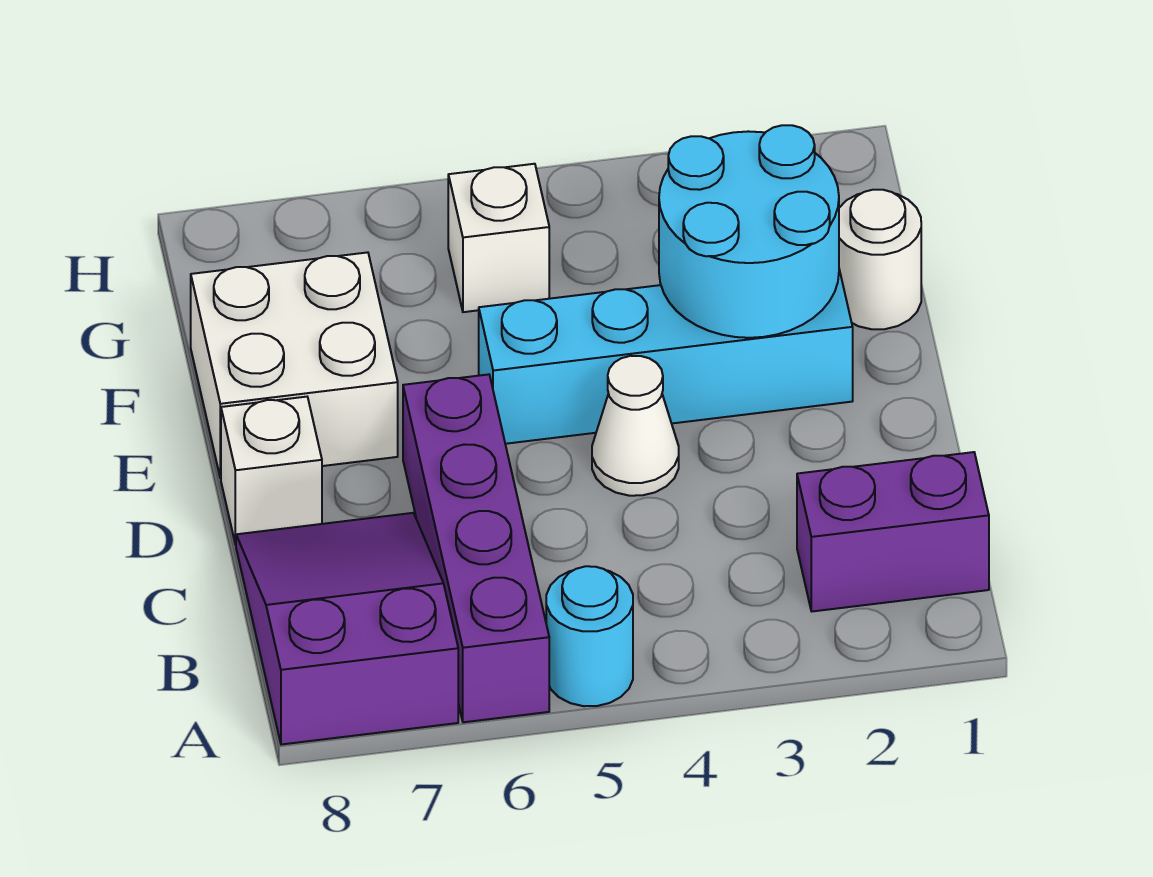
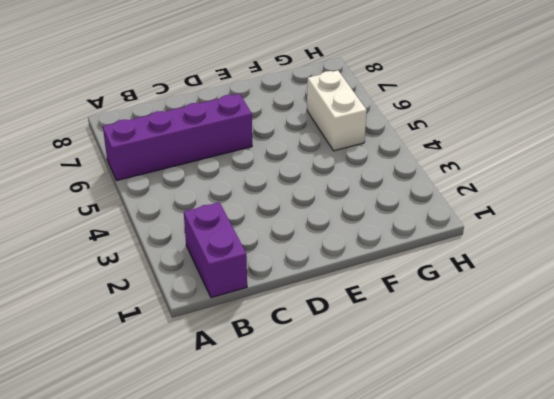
white brick G5:G6 level 1 -> white brick G5 level 1
none -> cyan round brick A5 level 1
none -> purple slope A7:C8 level 1 top A

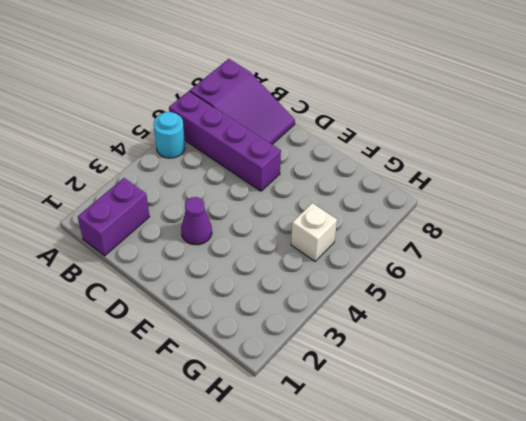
purple cone D3 level 1 -> none
none -> white cone D4 level 1
none -> white brick D8 level 1

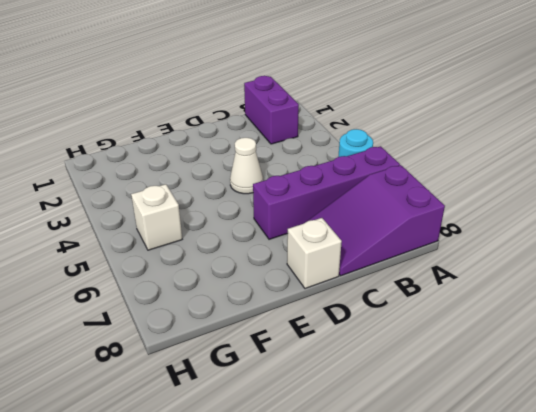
none -> cyan brick E2:E5 level 1
none -> white brick E7:F8 level 1

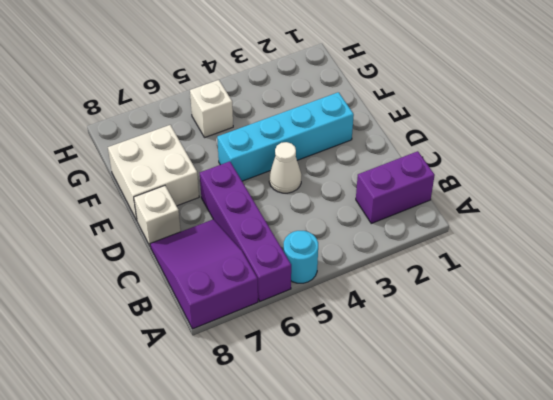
none -> white round brick F1 level 1
none -> cyan round brick E2:F3 level 2

